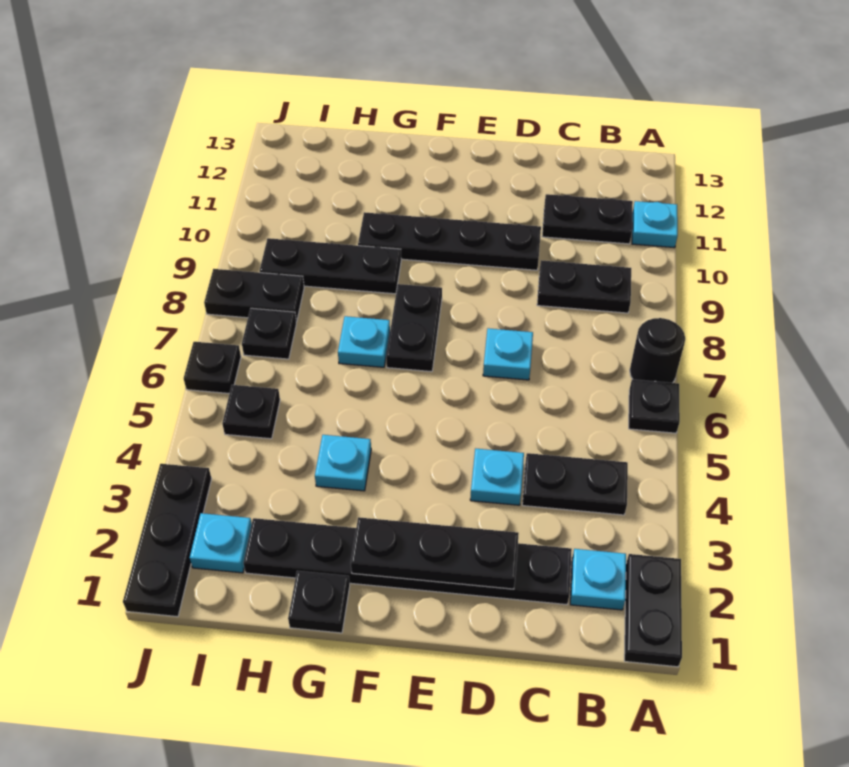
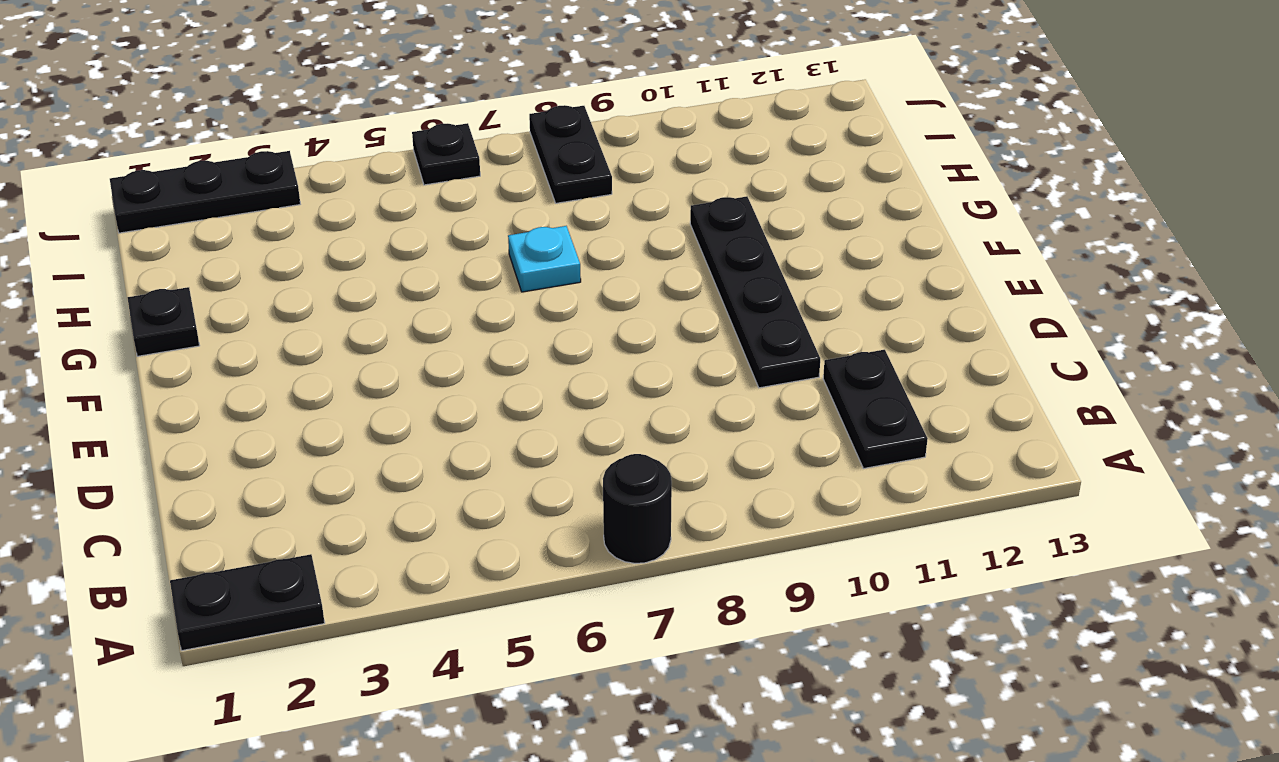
none -> black plate A6 level 1
none -> cyan plate A11 level 1
none -> cyan plate B2 level 1

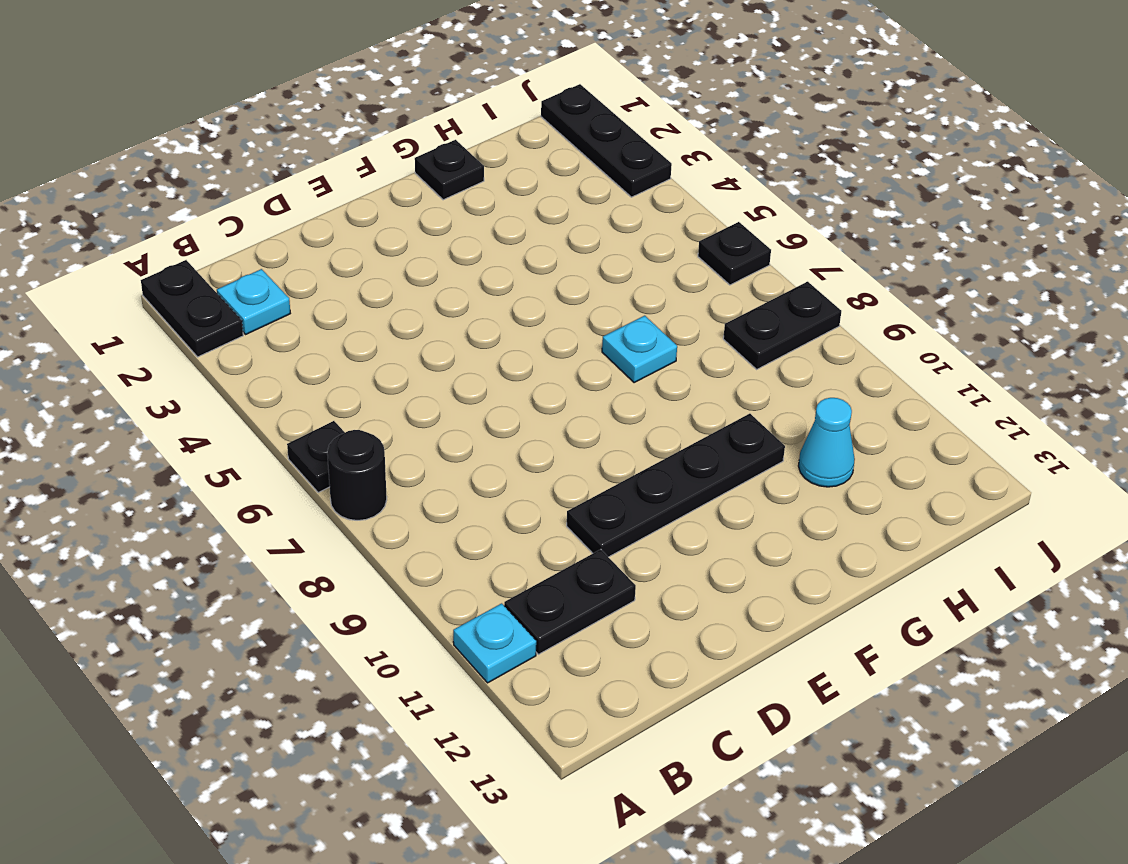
cyan cone H11 level 1 -> none
none -> black plate B4:C4 level 1
none -> black plate B9:C9 level 1
none -> black plate C2:H2 level 1

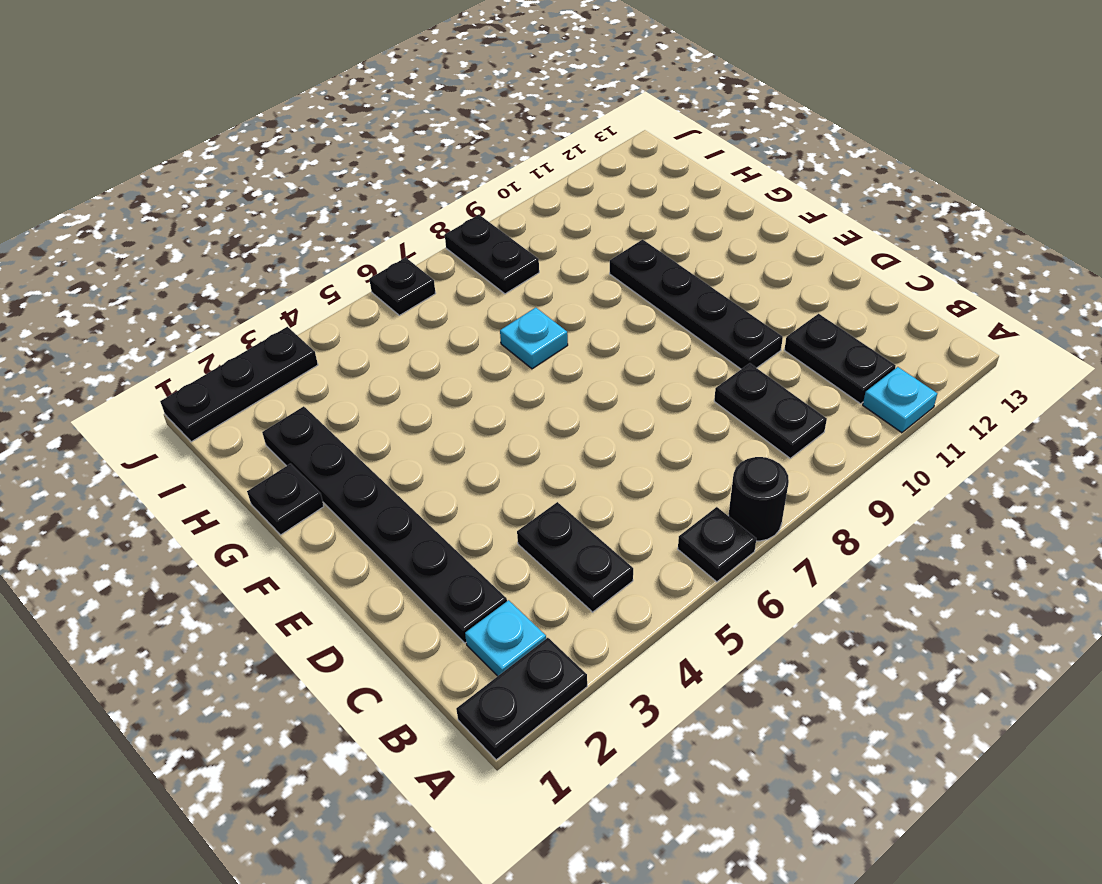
none -> cyan plate D4 level 1
none -> cyan plate D7 level 1
none -> black plate F7:F8 level 1

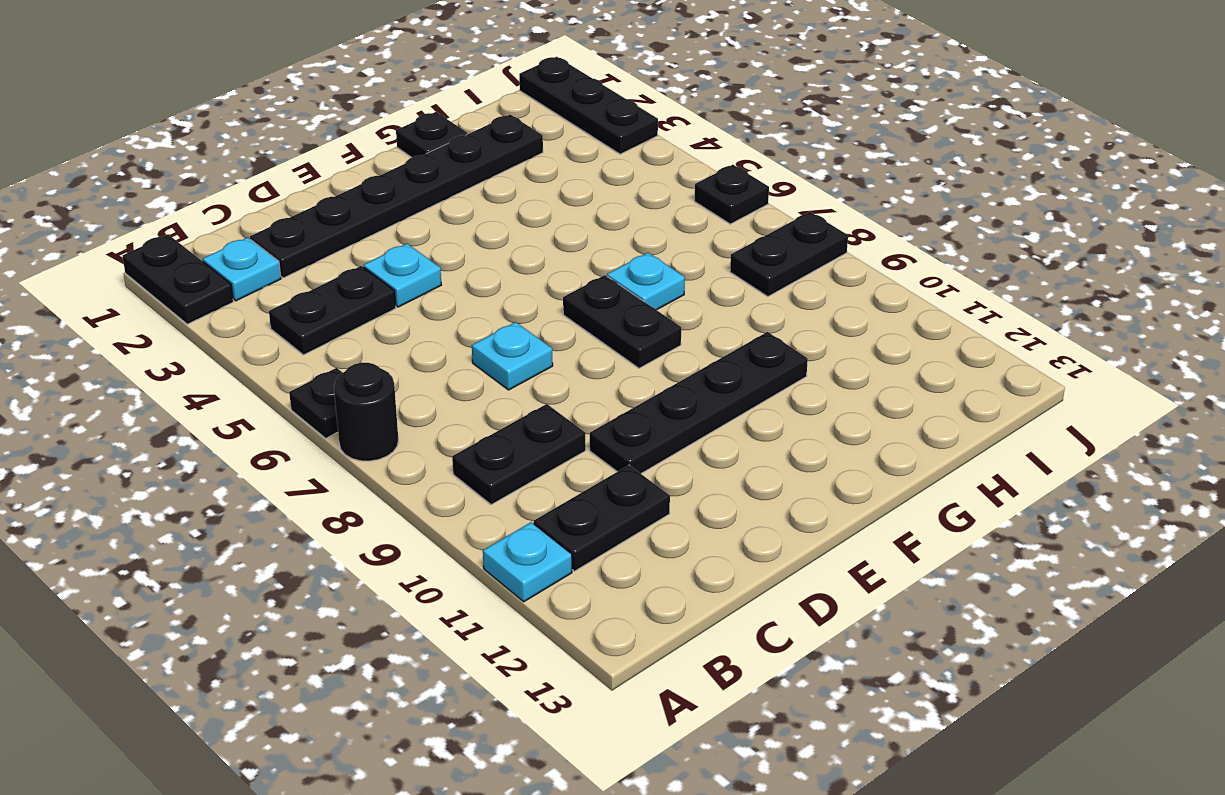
none -> cyan plate G4 level 1
none -> black plate G9:I9 level 1
none -> cyan plate I2 level 1

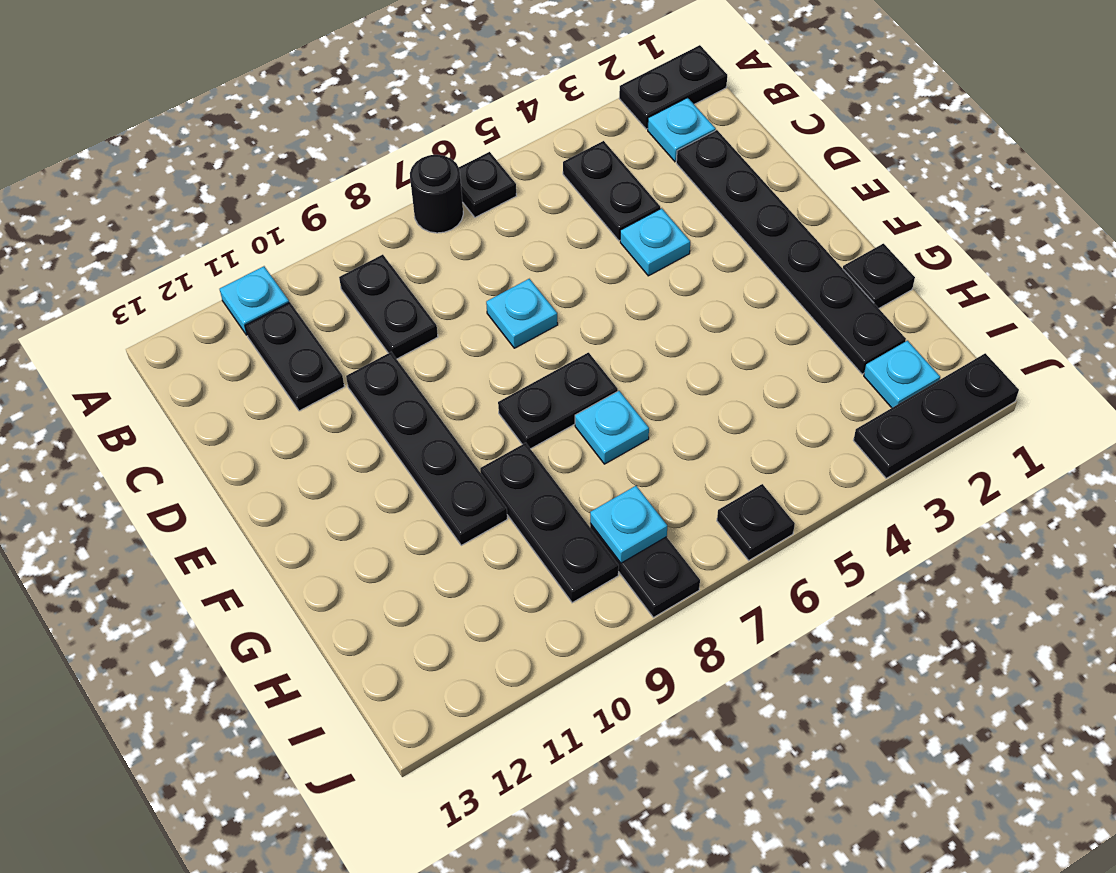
cyan plate I8 level 2 -> cyan plate G4 level 1
none -> black plate I5 level 1
none -> black plate I7 level 1
none -> black plate D2:F2 level 2

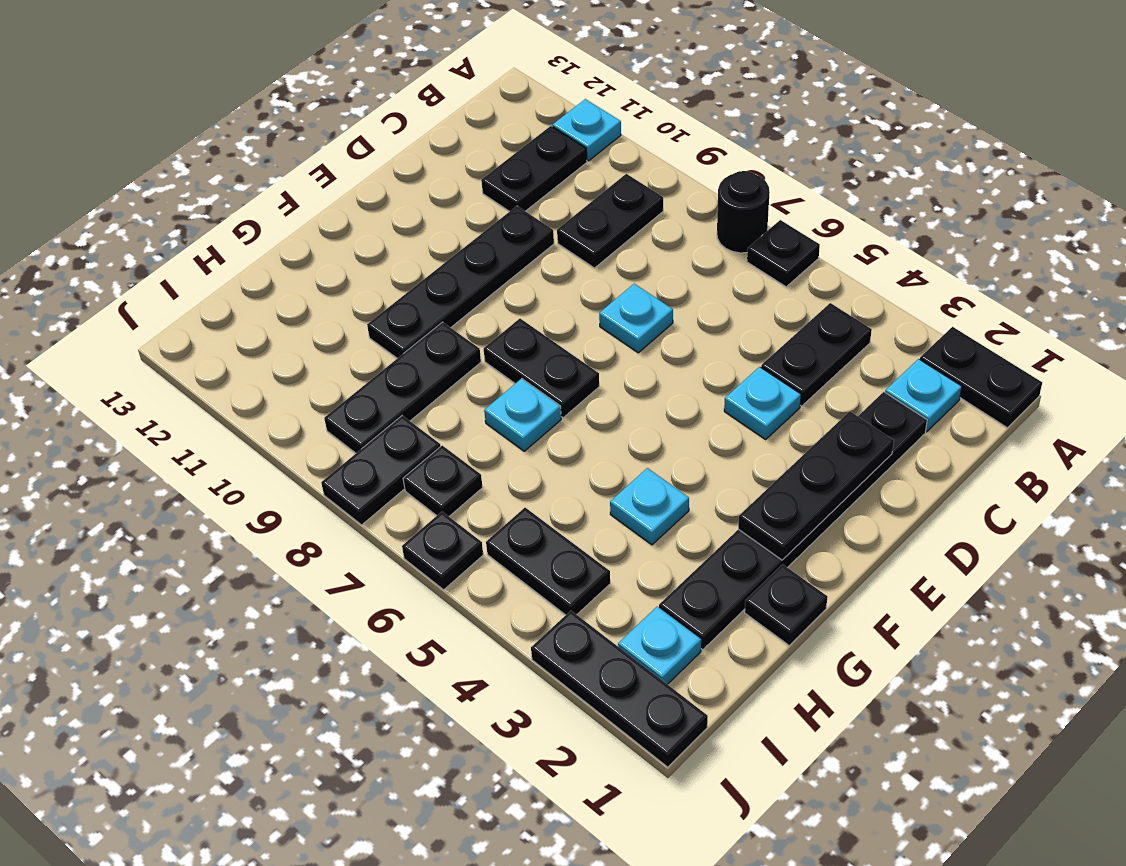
black plate I4:I5 level 1 -> black plate I5 level 1

